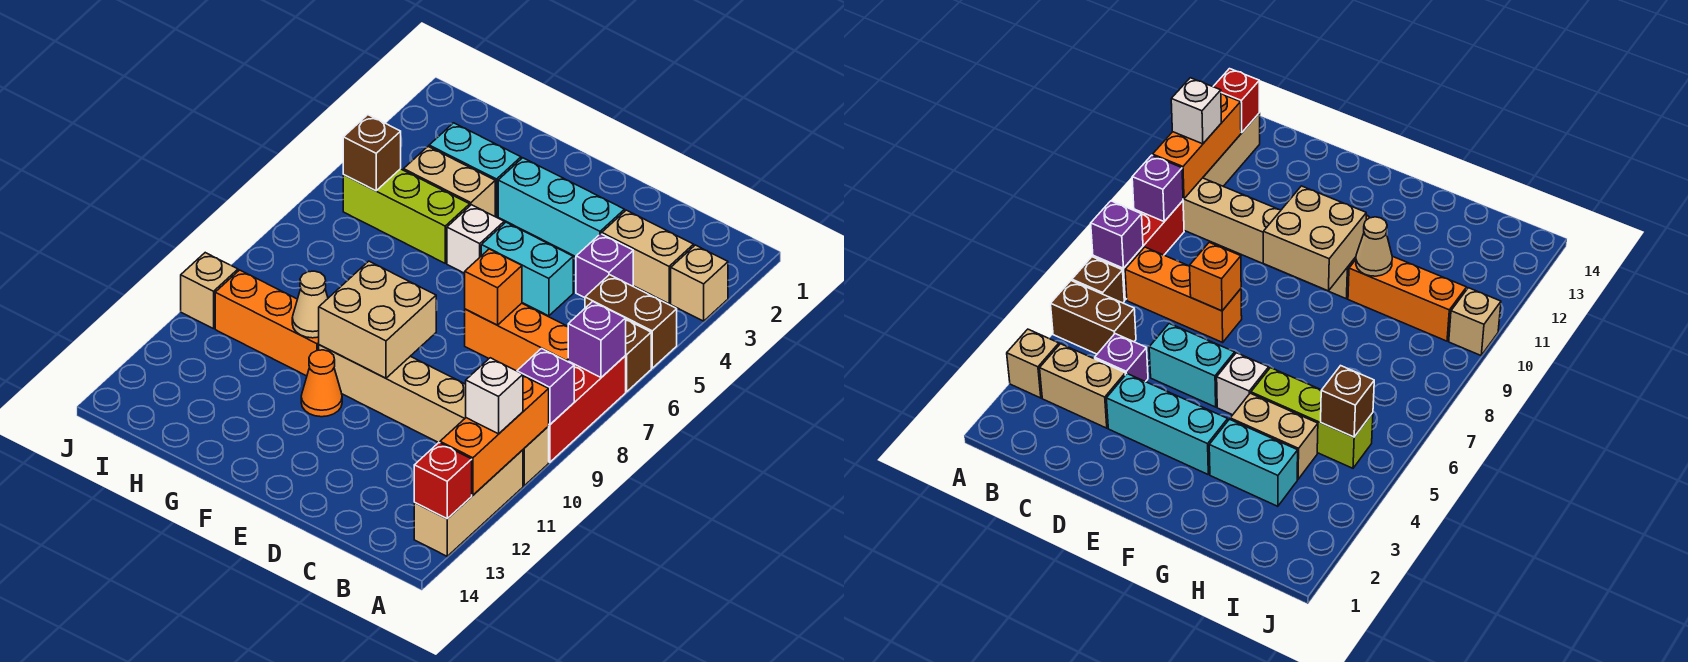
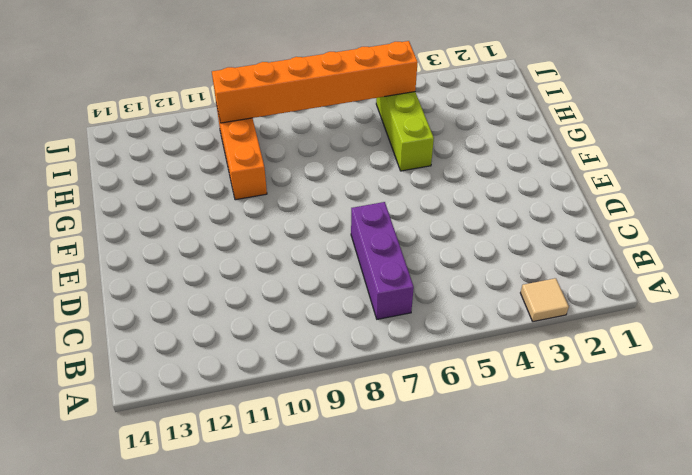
tan tile A3 level 1 -> tan brick A3 level 1
purple brick B7:D7 level 1 -> orange brick B7:D7 level 1
orange brick I5:I10 level 2 -> brown brick I5 level 2
none -> brown brick A5:B5 level 1
none -> brown brick A6 level 1
none -> red brick A7:A9 level 1

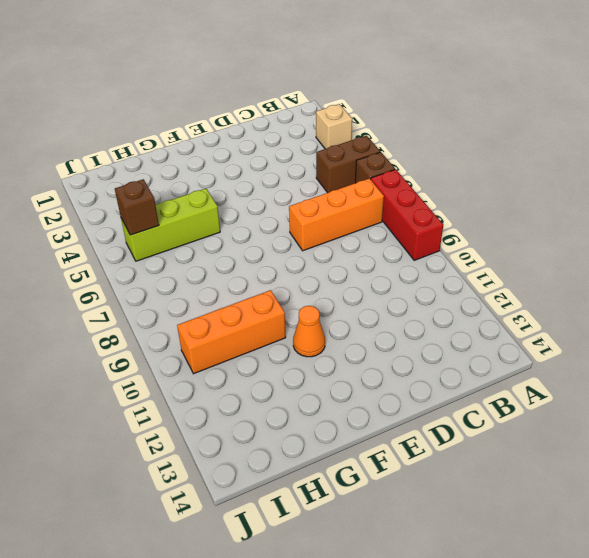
none -> tan brick A10:F10 level 1
none -> tan brick A11:A13 level 1
none -> tan brick B3:C3 level 1

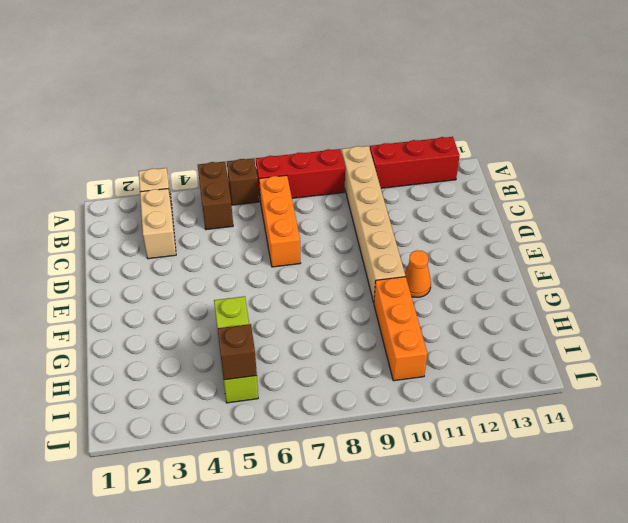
red brick A11:A13 level 1 -> tan brick A11:A13 level 1
none -> purple brick C4 level 1
none -> cyan brick D3:F3 level 1
none -> cyan brick D5:E5 level 1

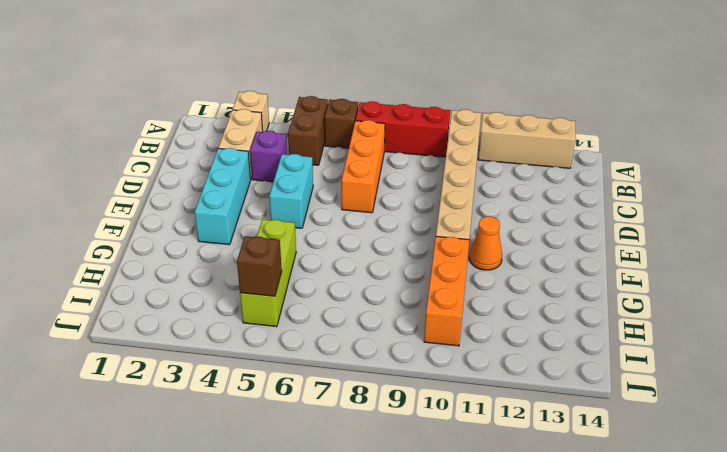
none -> white brick F5 level 1
none -> cyan brick G3:H3 level 1
none -> tan brick G4:H4 level 1

